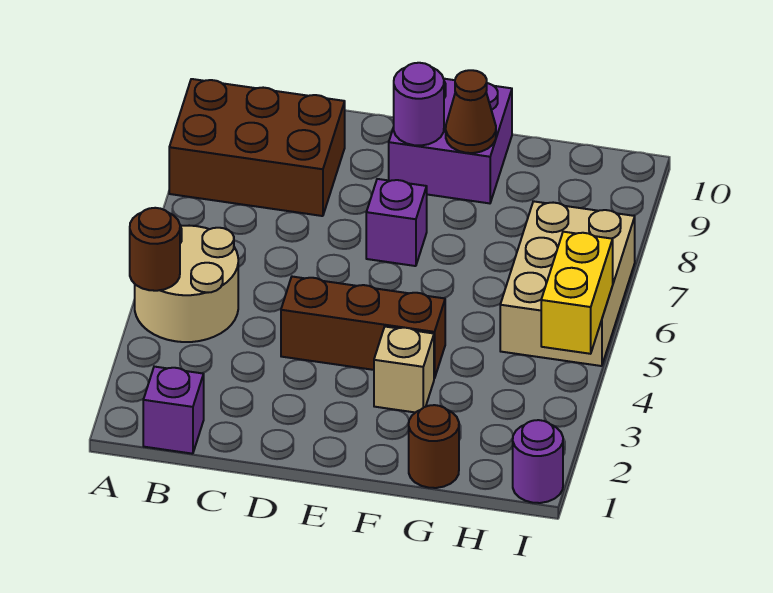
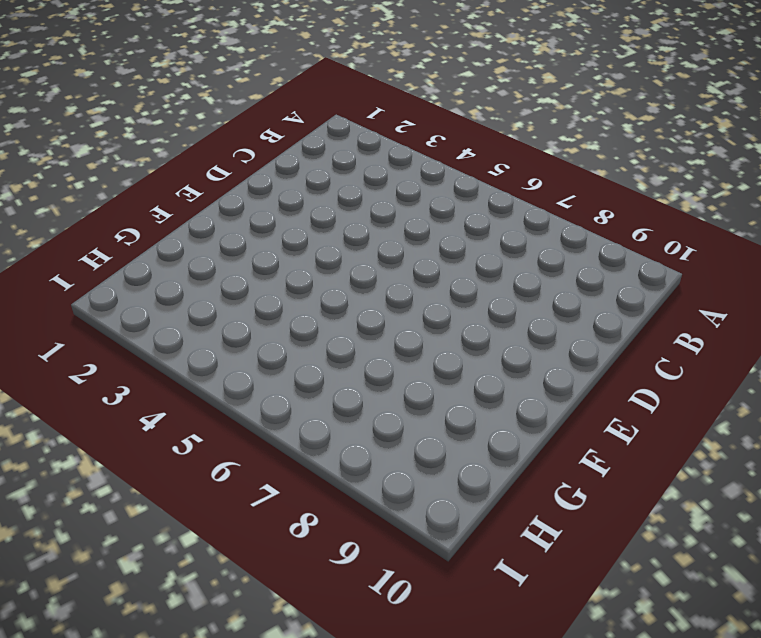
none -> tan round brick A4:B5 level 1
none -> brown brick A8:C9 level 1
none -> purple brick B1 level 1

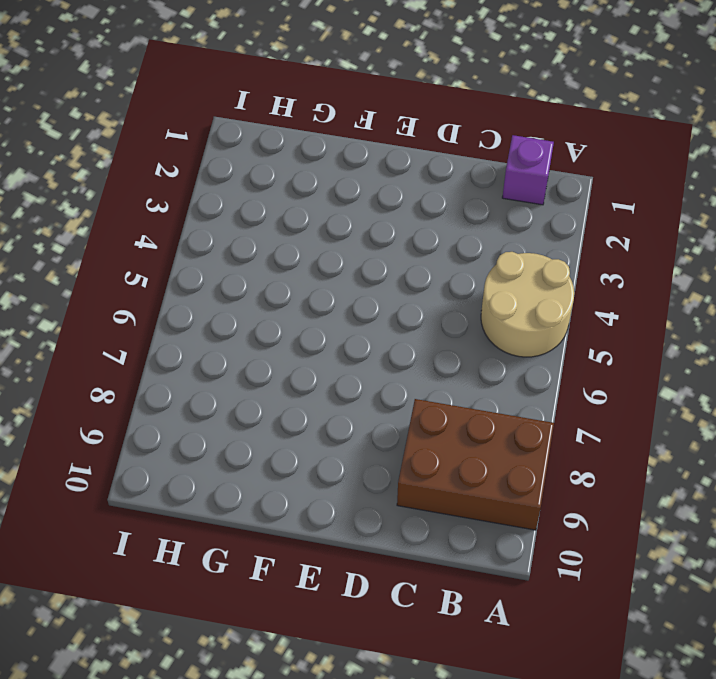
none -> brown brick D4:F4 level 1
none -> purple brick E7 level 1
none -> purple brick E9:F10 level 1

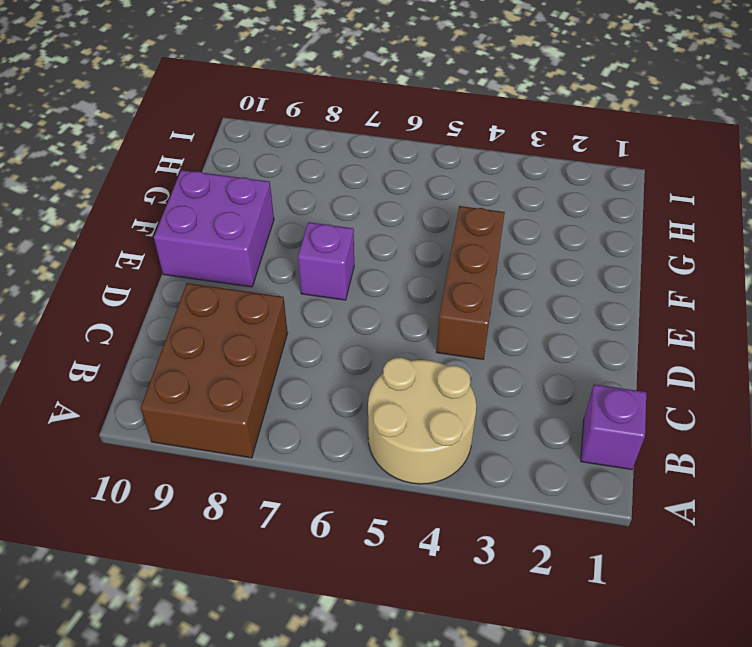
none -> tan brick F3 level 1
none -> brown round brick G1 level 1
none -> tan brick H5:I7 level 1

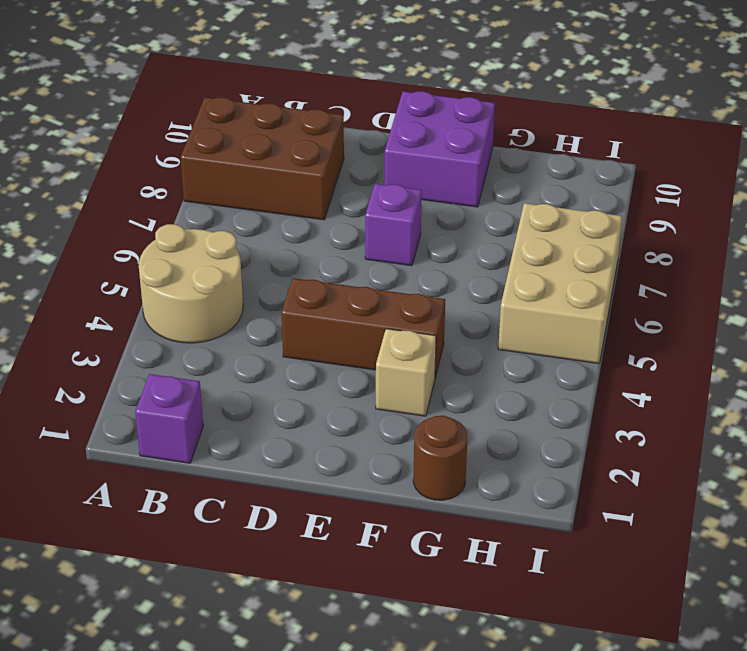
none -> purple round brick I1 level 1
none -> brown round brick A4 level 2
none -> purple round brick E9 level 2

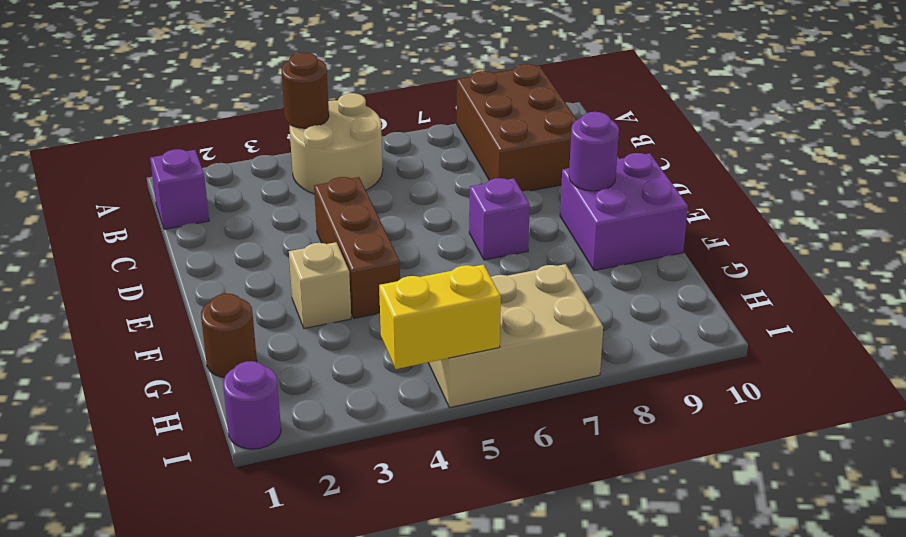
none -> brown cone F9 level 2

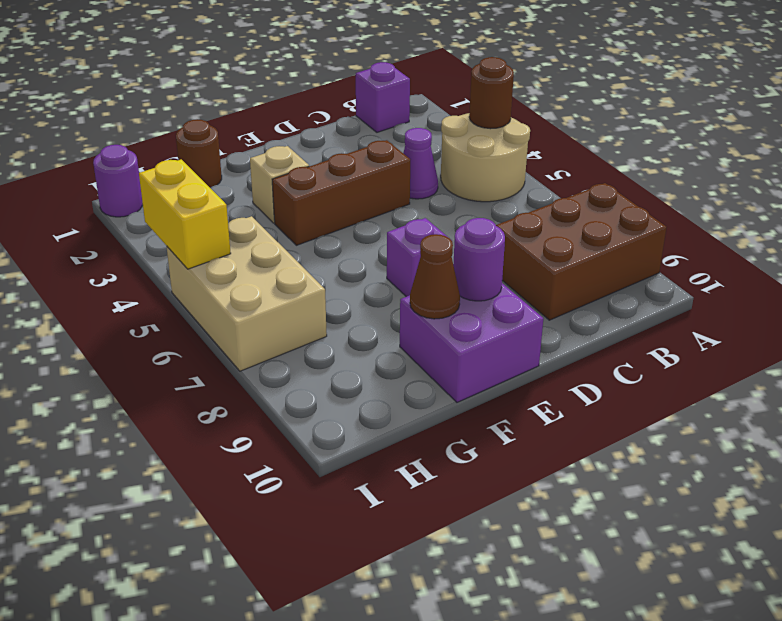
purple cone C4 level 1 -> none

